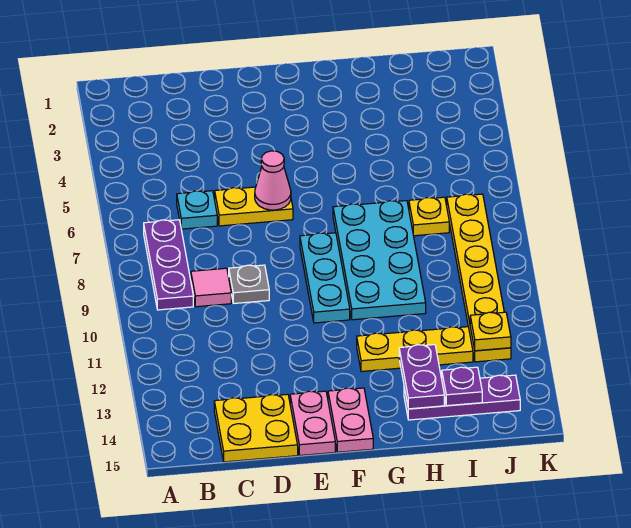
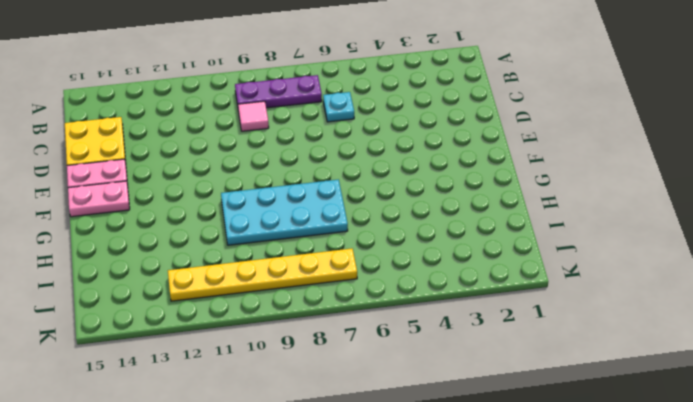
none -> yellow plate D6:E6 level 1
none -> grey plate D9 level 1
none -> cyan plate F8:F10 level 1

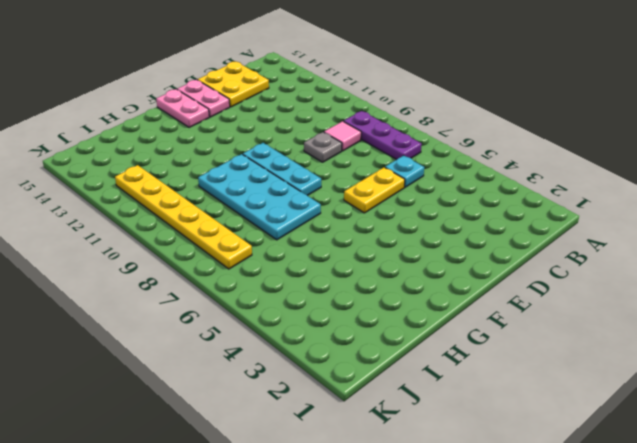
none -> yellow plate G12:I12 level 1
none -> purple plate H14:J14 level 1
none -> yellow plate I7 level 1

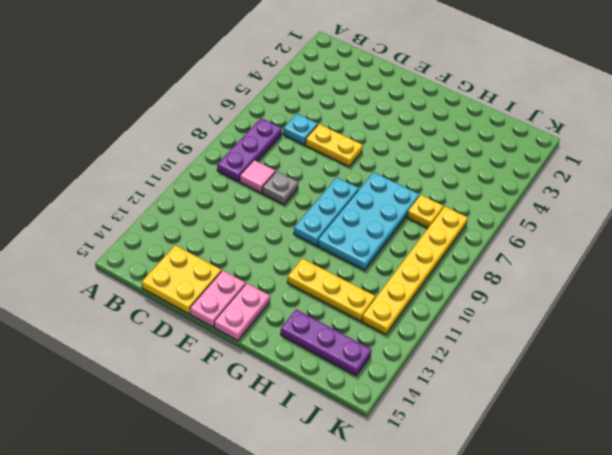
none -> pink cone E6 level 2
none -> purple plate H13:H14 level 2
none -> purple plate I14 level 2

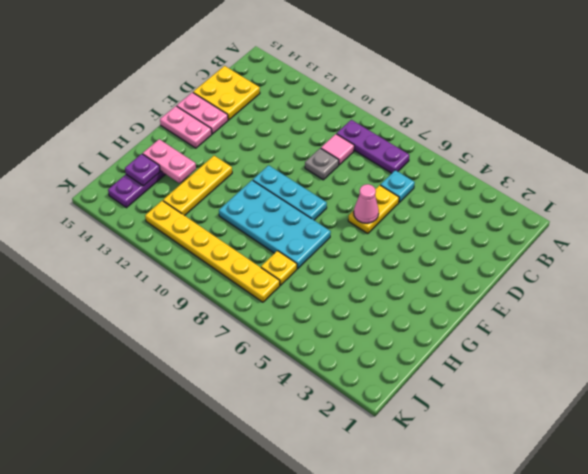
pink plate H13:H14 level 2 -> purple plate H13:H14 level 2
none -> yellow plate J12 level 2

